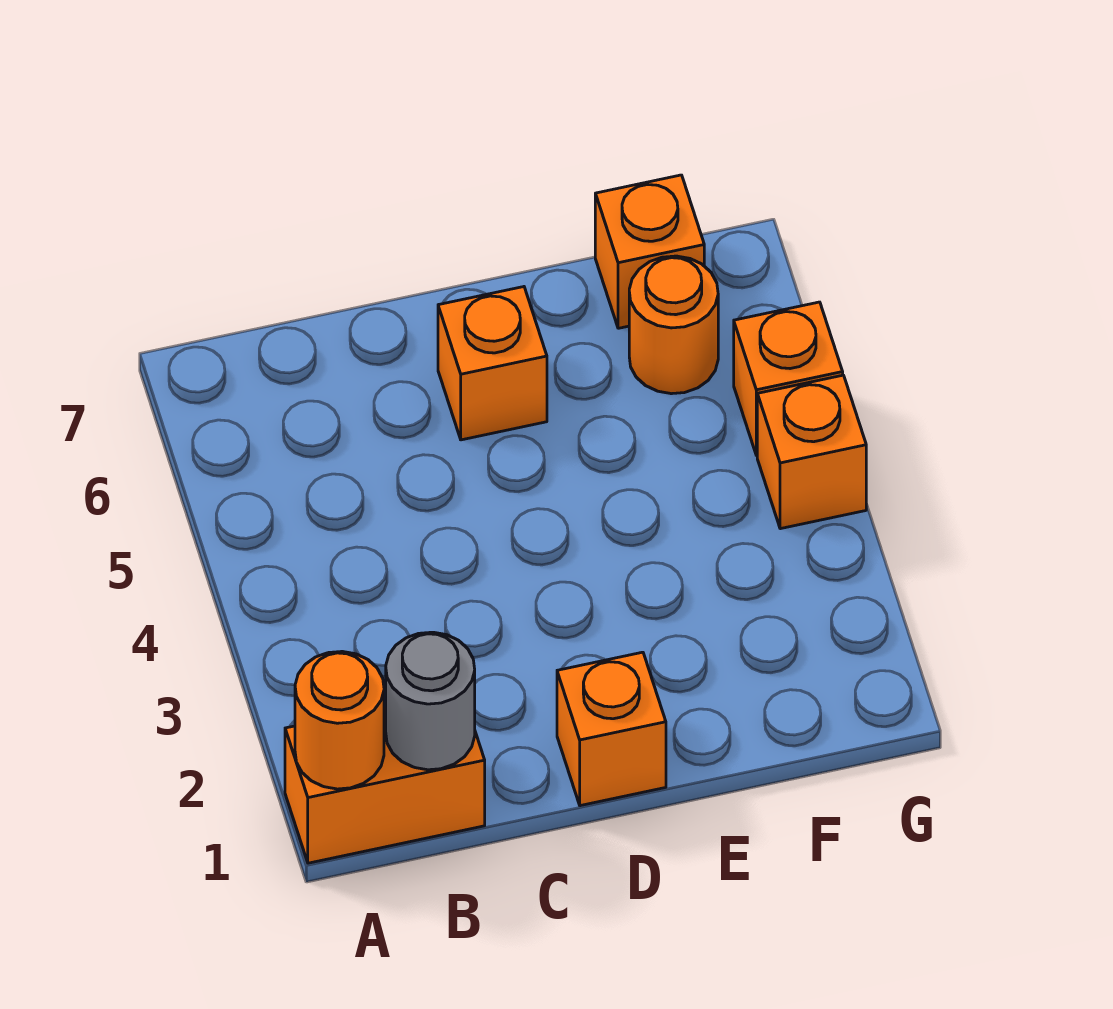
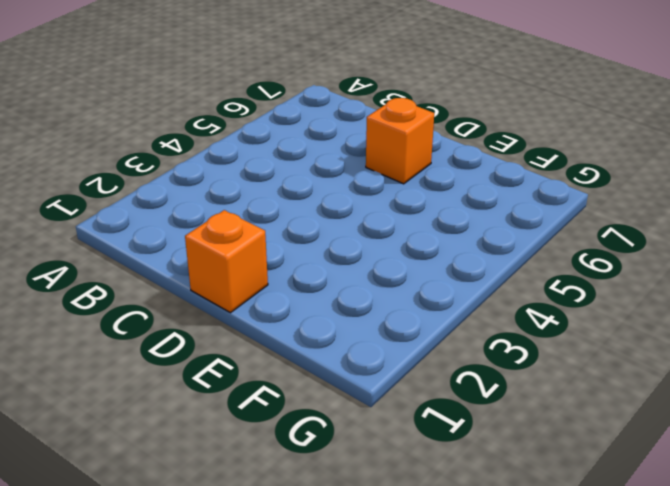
none -> orange brick A1:B1 level 1
none -> orange round brick F6 level 1

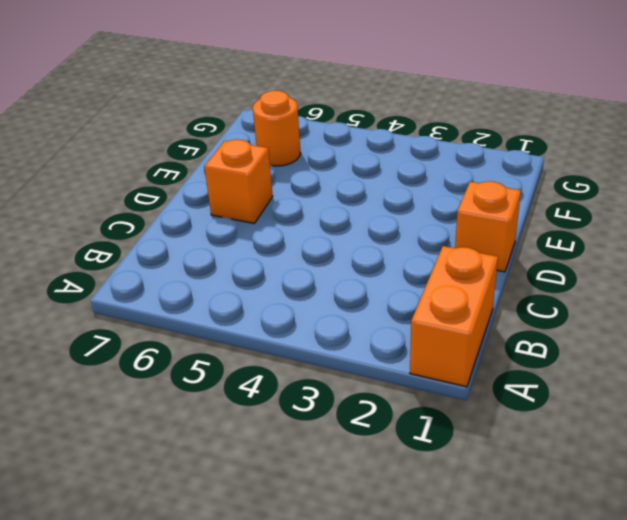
none -> orange brick F7 level 1
none -> orange brick G4 level 1

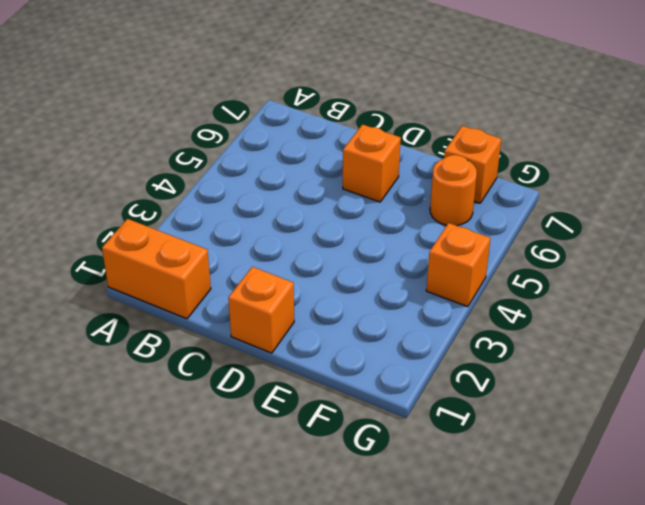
none -> orange brick G5 level 1
none -> orange round brick A1 level 2

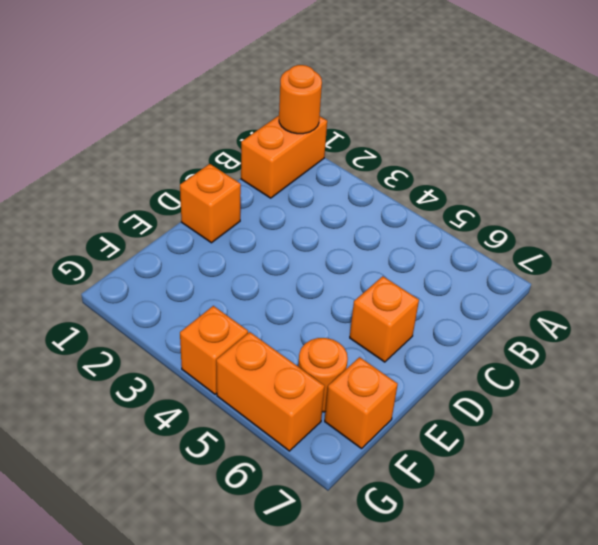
orange brick G5:G6 level 1 -> orange brick G5 level 1
none -> grey round brick B1 level 2

